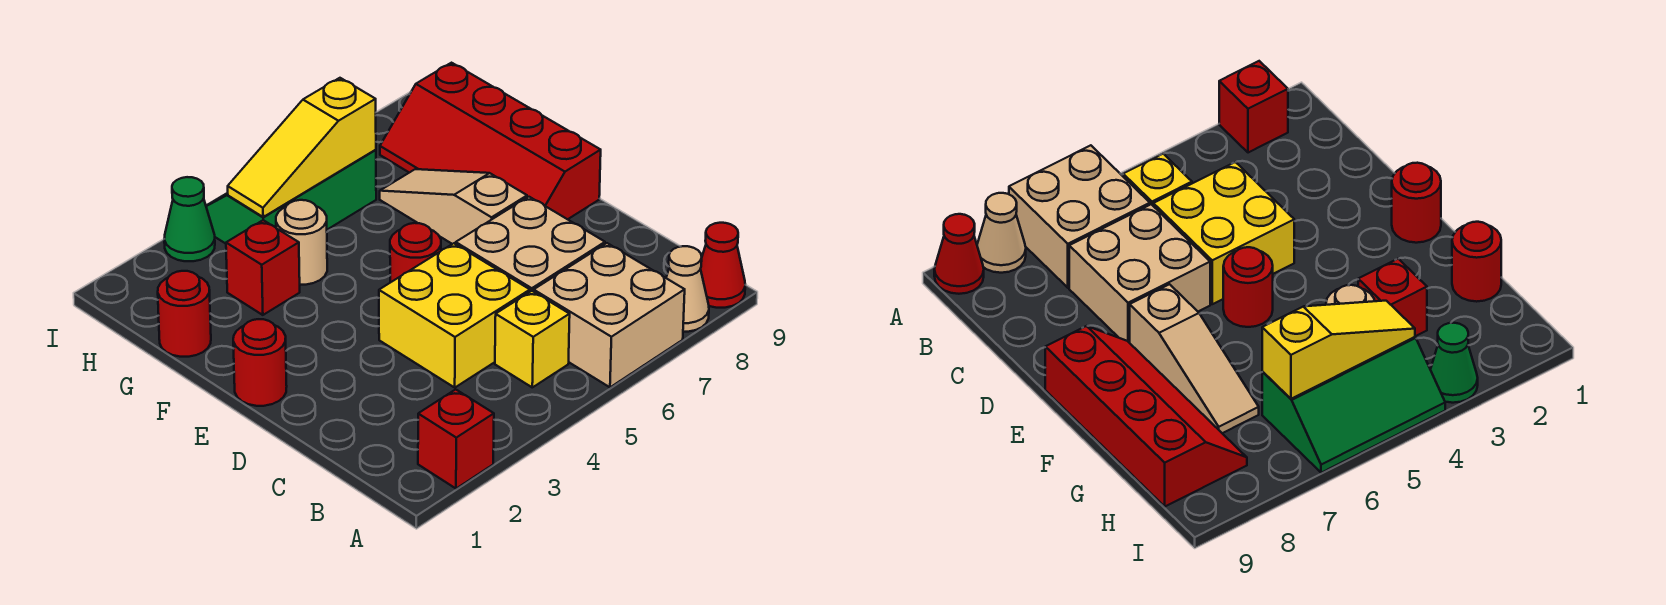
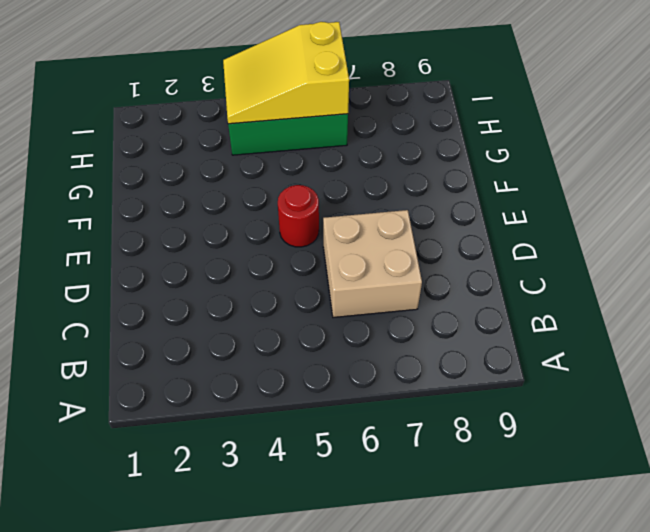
yellow slope H4:I6 level 2 top 6 -> yellow slope H4:H6 level 2 top 6
none -> red brick A2 level 1
none -> tan brick A6:B7 level 1
none -> tan cone A8 level 1

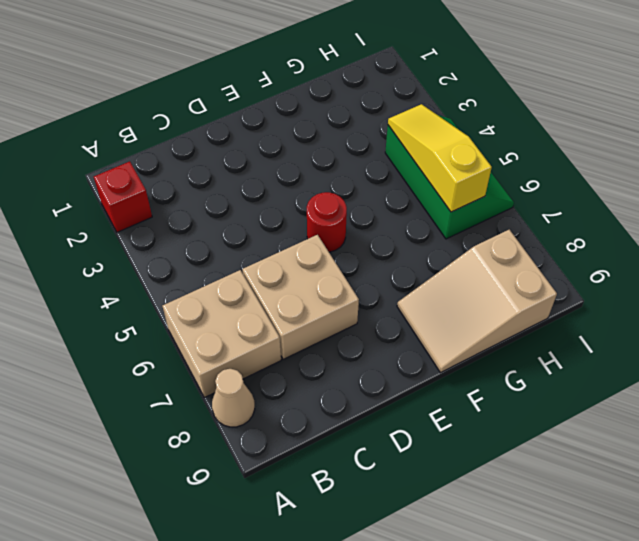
tan slope F8:H9 level 1 top H -> red slope E8:H9 level 1 top 9
none -> red cone A9 level 1
none -> yellow brick B5 level 1
none -> yellow brick C4:D5 level 1

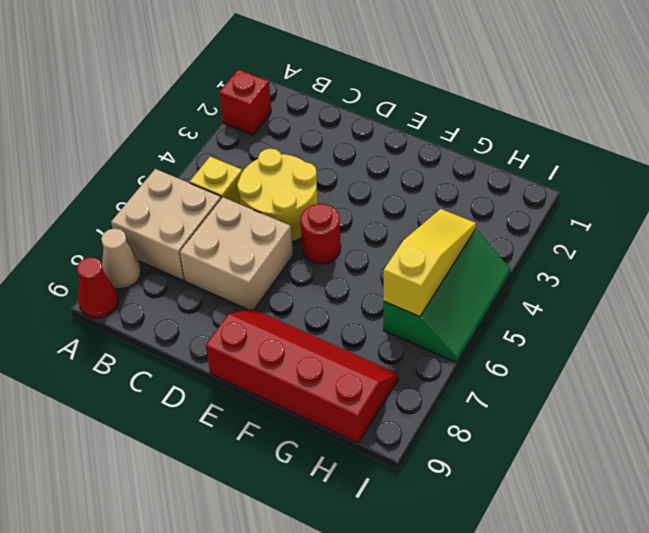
yellow round brick C4:D5 level 1 -> yellow brick C4:D5 level 1
none -> red round brick E1 level 1
none -> tan slope E7:G7 level 1 top E
none -> red round brick G1 level 1

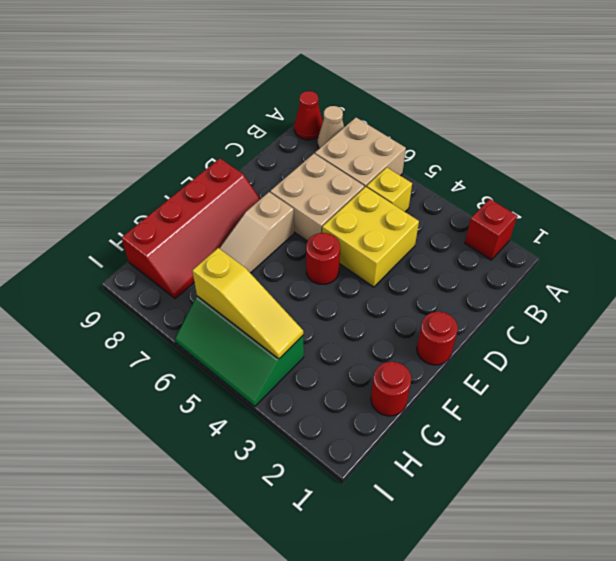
none -> red brick G3 level 1
none -> tan round brick G4 level 1
none -> green cone I3 level 1

